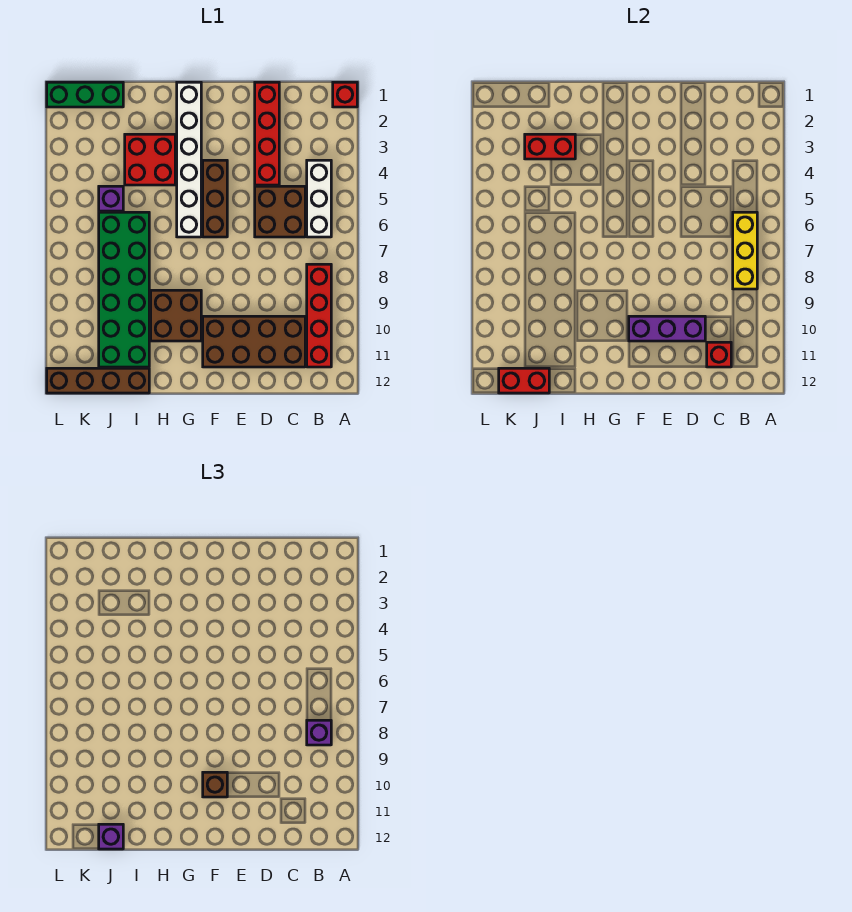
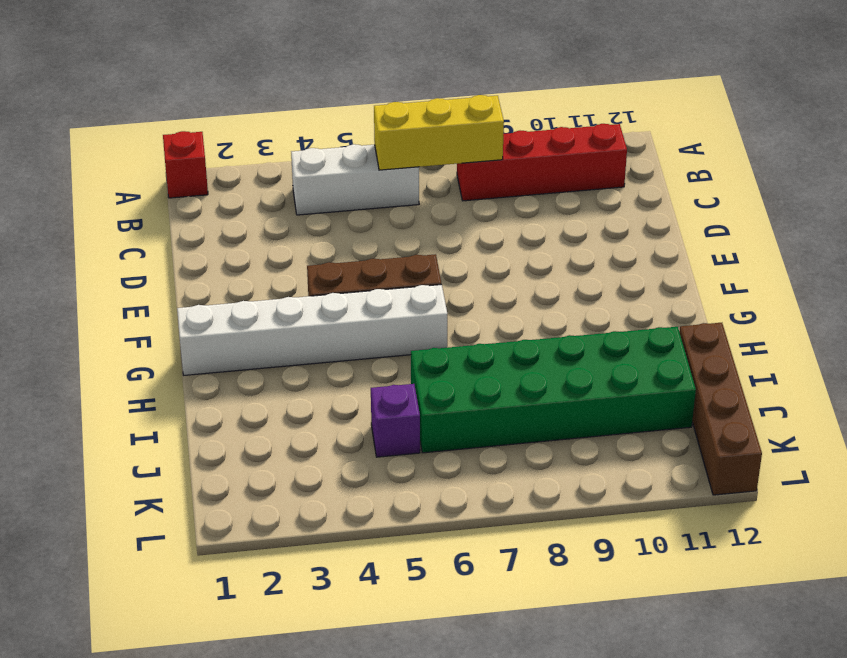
none -> brown brick C5:D6 level 1
none -> brown brick C10:F11 level 1
none -> red brick D1:D4 level 1

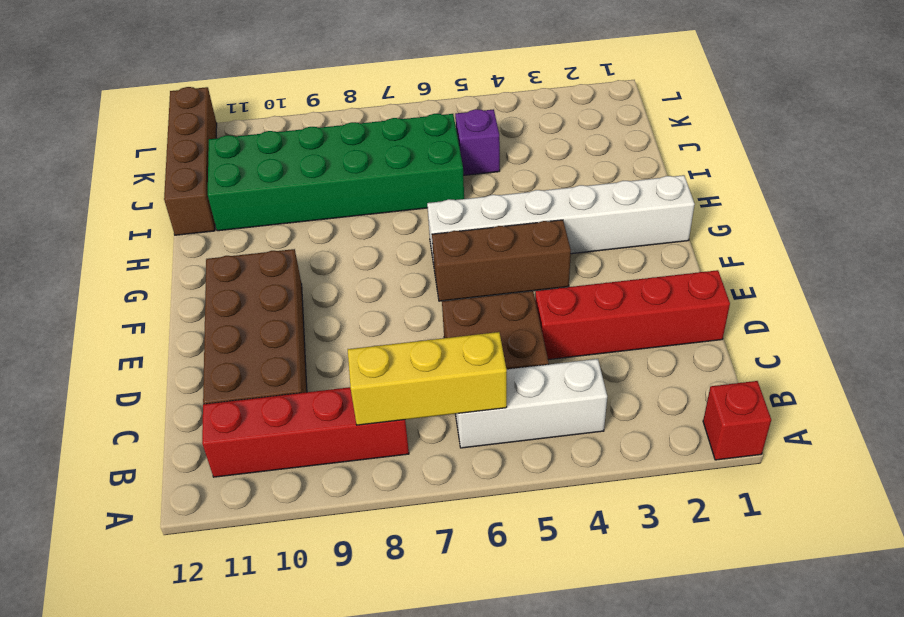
none -> brown brick G9:H10 level 1
none -> red brick H3:I4 level 1
none -> green brick J1:L1 level 1

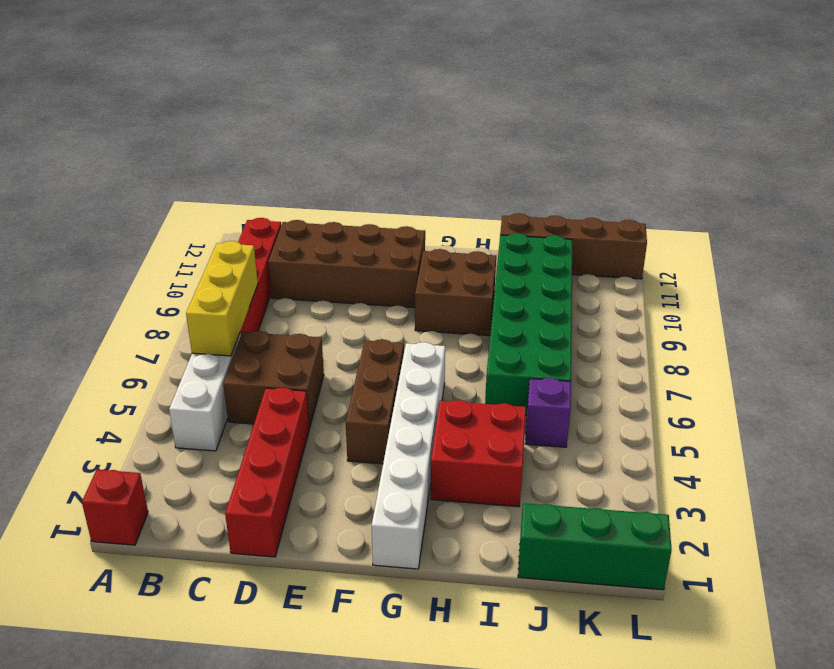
none -> red brick C11 level 2
none -> purple brick D10:F10 level 2
none -> red brick I3:J3 level 2

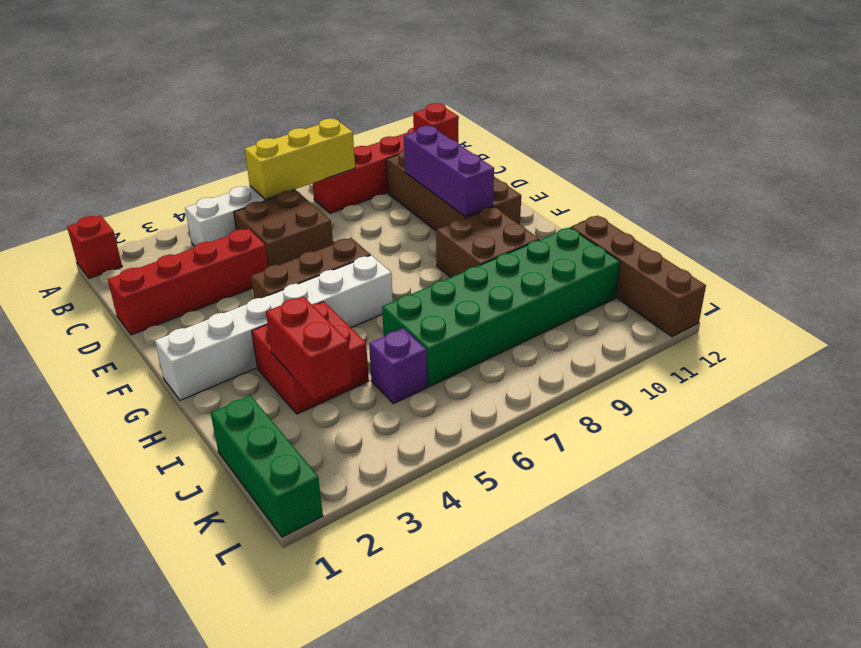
none -> red brick J12:K12 level 2
none -> purple brick B8 level 3
none -> brown brick F10 level 3

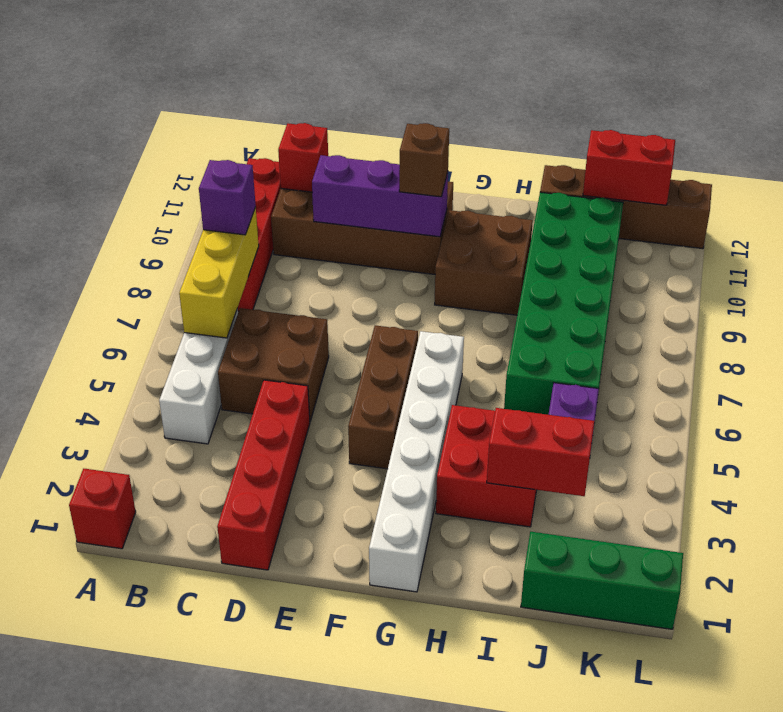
none -> purple brick J12 level 3

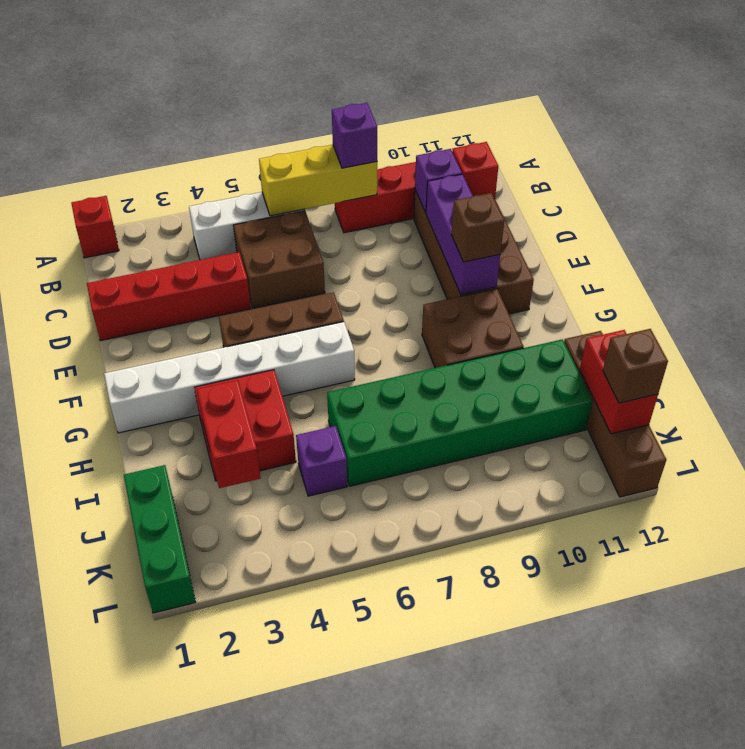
purple brick C10 level 2 -> purple brick J12 level 3
brown brick K12 level 3 -> none

